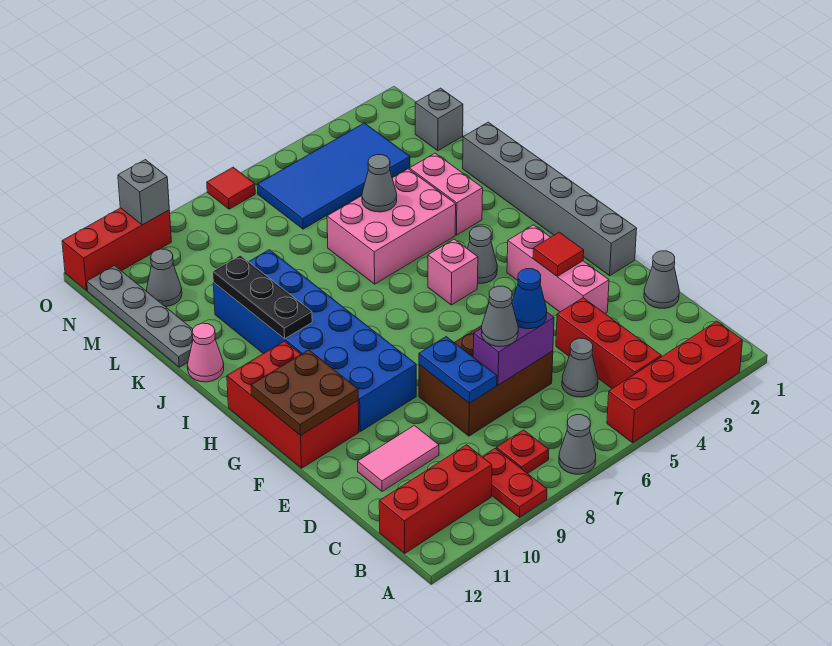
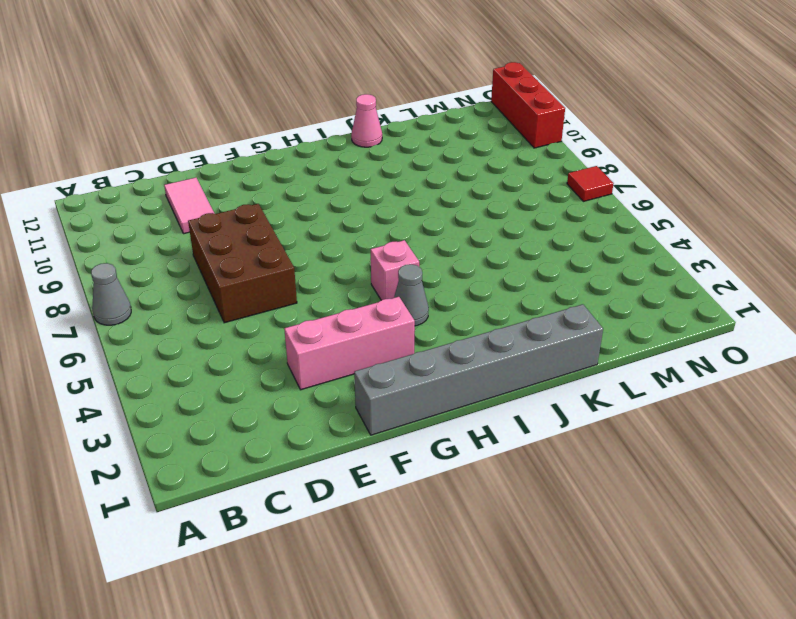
none -> red brick A2:A5 level 1
none -> red plate A9:B9 level 1
none -> red brick B4:D4 level 1
none -> red plate B8 level 1

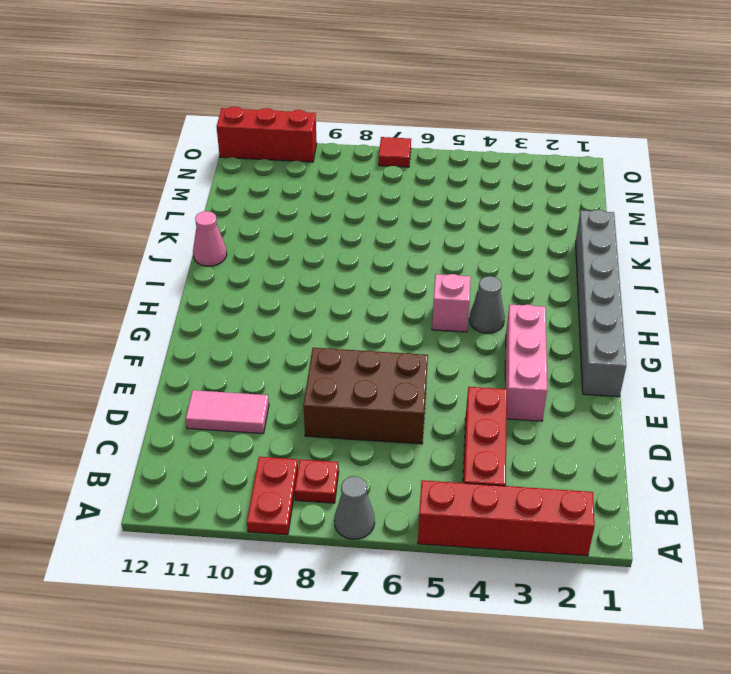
none -> red brick B10:B12 level 1
none -> grey cone C5 level 1
none -> grey cone D1 level 1
none -> blue brick F9:K10 level 1

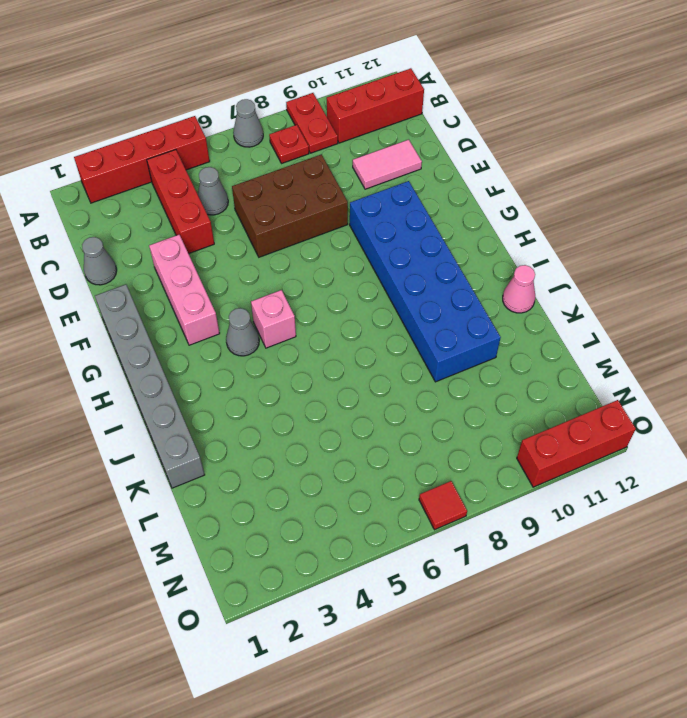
none -> red brick F11:H12 level 1
none -> pink brick J3:K3 level 1
none -> pink brick J4:K6 level 1
none -> grey plate K12:N12 level 1

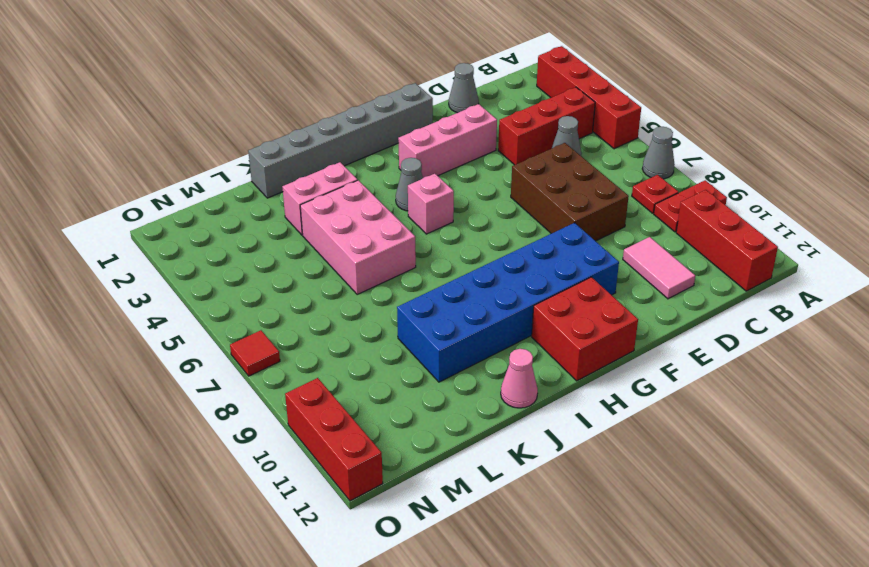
red brick G11:H12 level 1 -> red brick F11:H12 level 1
none -> grey plate K12:N12 level 1
none -> grey brick M1 level 1
none -> blue tile M3:N6 level 1
none -> grey cone M11 level 1

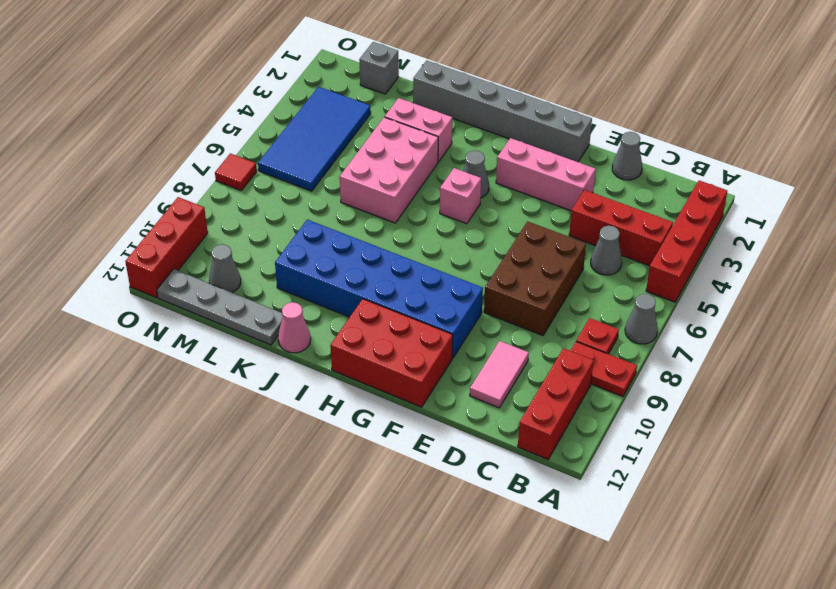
none -> purple brick D6:D7 level 2
none -> blue plate D8:E8 level 2
none -> red tile F3 level 2
none -> brown plate F11:G12 level 2

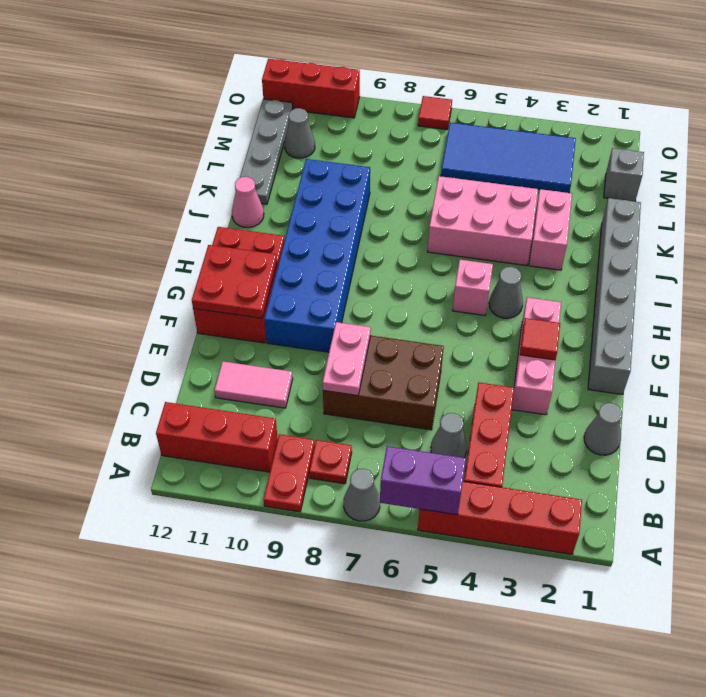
purple brick A5:A6 level 2 -> purple brick D6:D7 level 2
pink plate D8:E8 level 2 -> blue plate D8:E8 level 2
red plate F11:G12 level 2 -> brown plate F11:G12 level 2
none -> black plate I10:K10 level 2
none -> grey cone K5 level 2
none -> grey brick O10 level 2
none -> blue cone D6 level 3

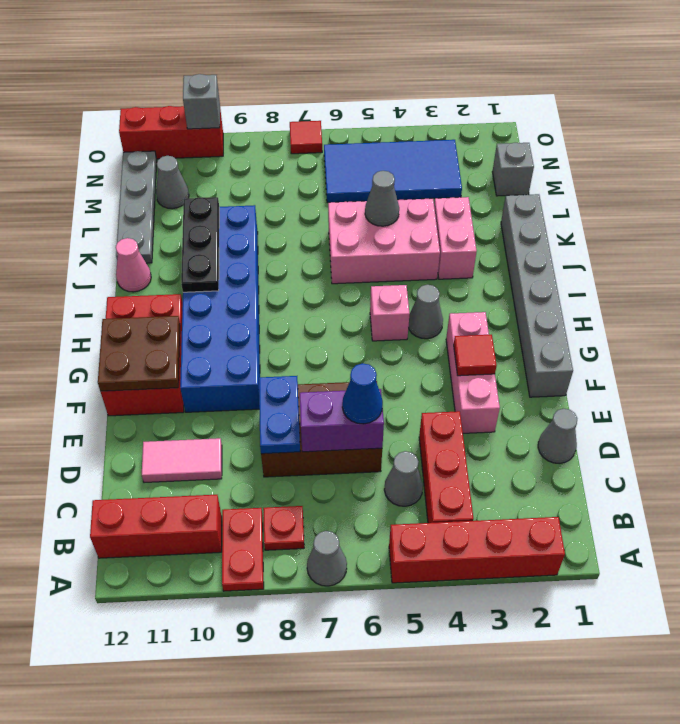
none -> grey cone D7 level 3

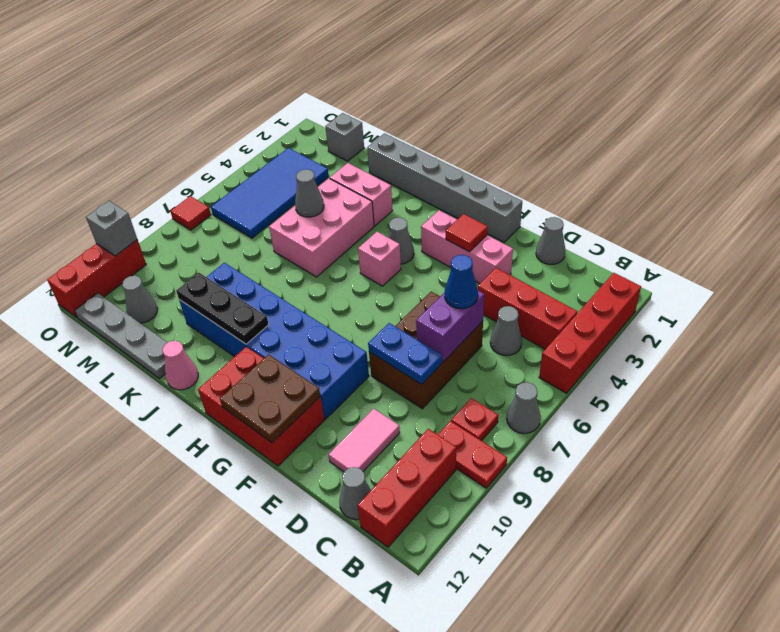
grey cone C12 level 1 -> grey cone D7 level 3

